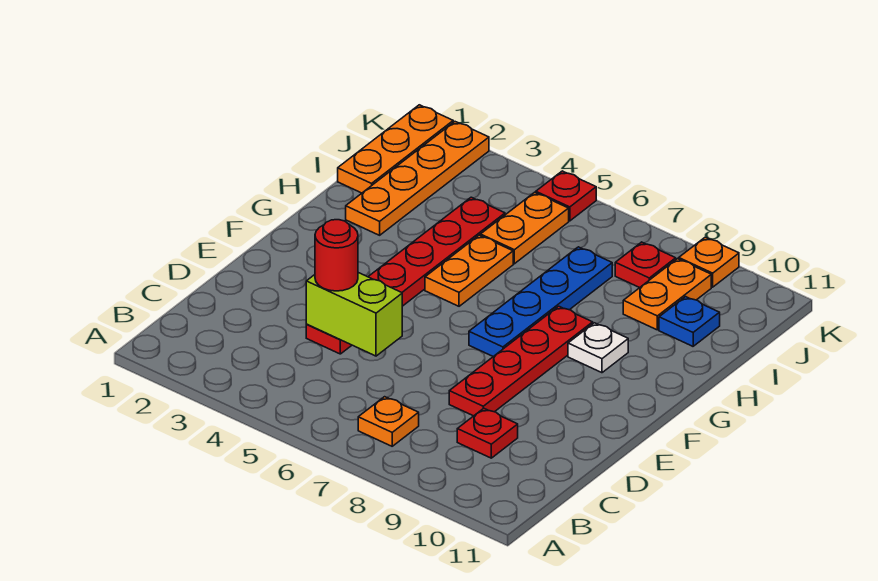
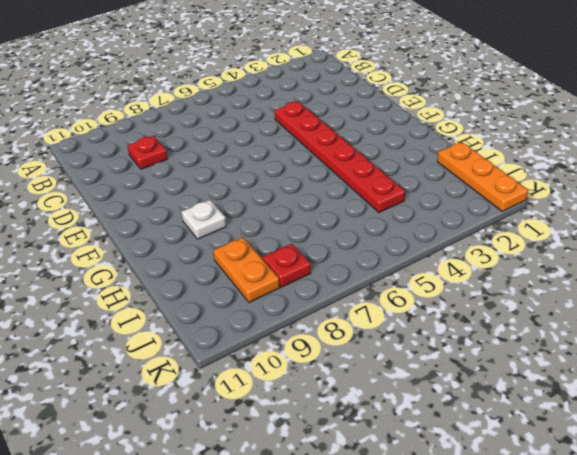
none -> orange plate B7 level 1
none -> red plate D8:G8 level 1
none -> blue plate F7:I7 level 1

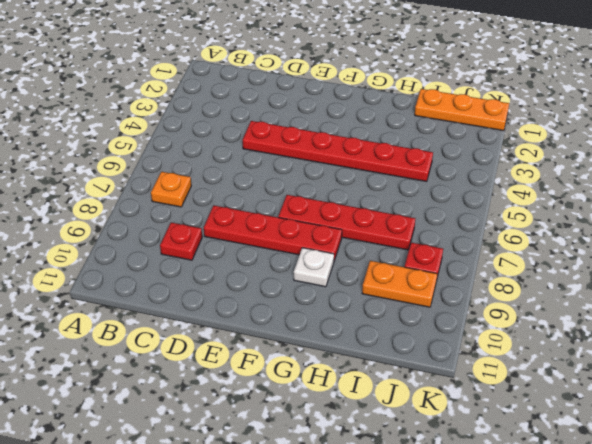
red plate F7:I7 level 1 -> blue plate F7:I7 level 1
none -> orange plate G5:H5 level 1
none -> orange plate H2:K2 level 1
none -> orange plate I5:J5 level 1

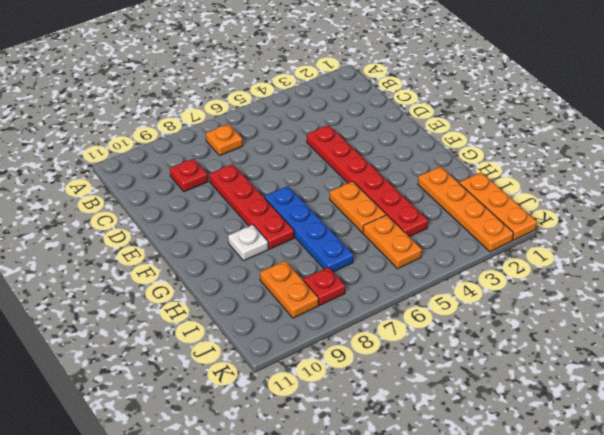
none -> blue plate I10 level 1
none -> red plate K5 level 1
none -> orange plate K9 level 1

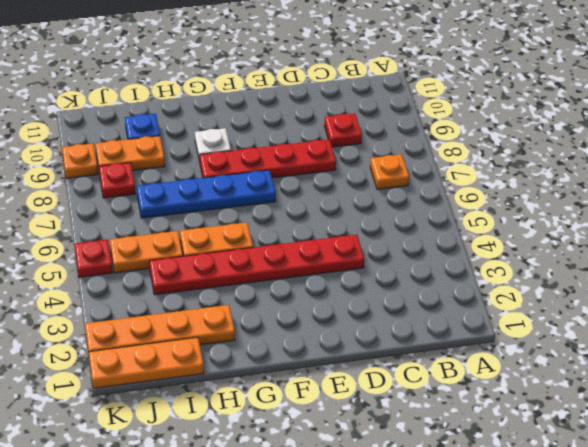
none -> lime brick D4:D5 level 2
none -> red round brick D4 level 3

